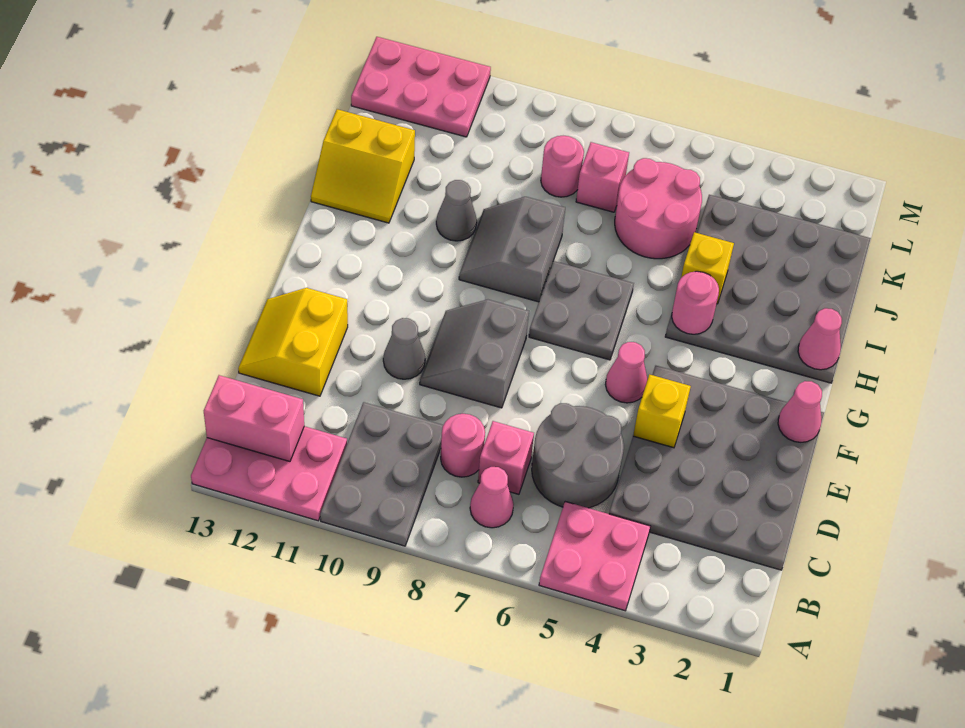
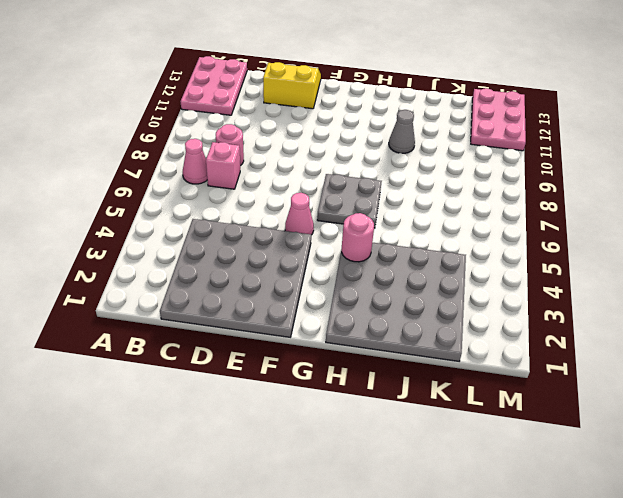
none -> pink plate A4:B5 level 1
none -> grey plate A9:C10 level 1
none -> grey round brick C5:D6 level 1

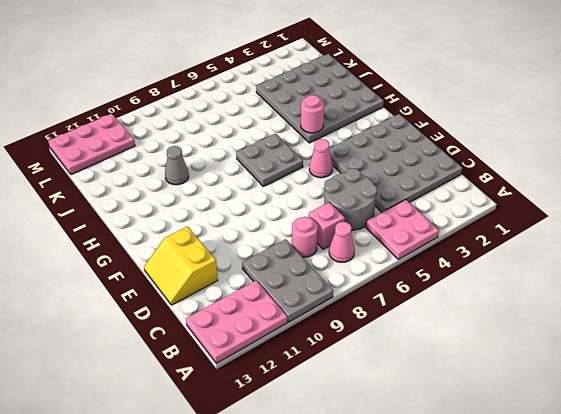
none -> grey slope E8:F9 level 1 top 8
none -> grey cone E10 level 1
none -> grey slope H8:I9 level 1 top 8

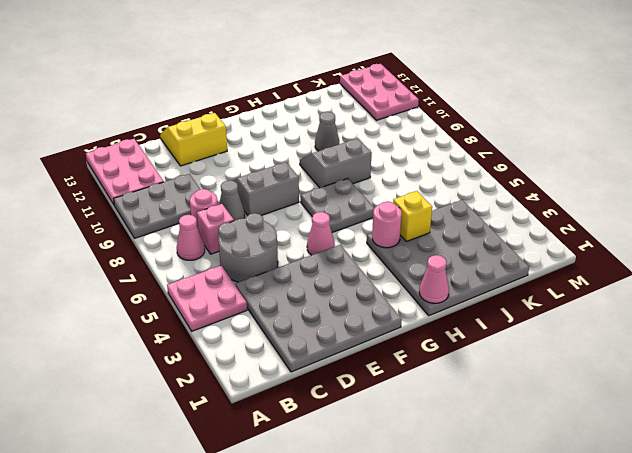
grey cone D8 level 1 -> grey cone E10 level 1
none -> yellow slope I12:J13 level 1 top J
none -> pink round brick J5:K6 level 1
none -> pink brick K7 level 1

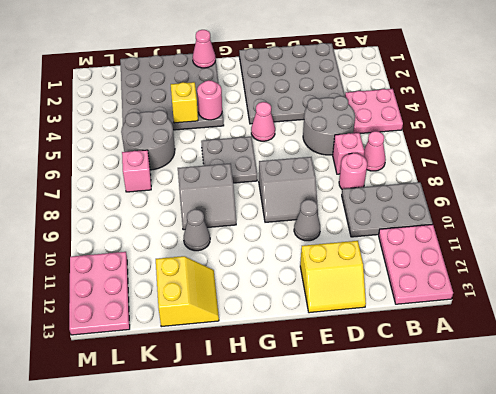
grey round brick J5:K6 level 1 -> pink round brick J5:K6 level 1
none -> pink round brick K8 level 1
none -> pink brick B12:B13 level 2
none -> yellow brick E4 level 2

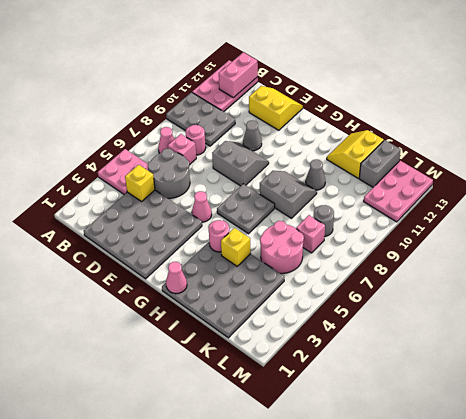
yellow brick C4 level 2 -> yellow brick E4 level 2
grey round brick K8 level 1 -> pink round brick K8 level 1
grey brick K12:K13 level 1 -> none
none -> pink cone F1 level 2

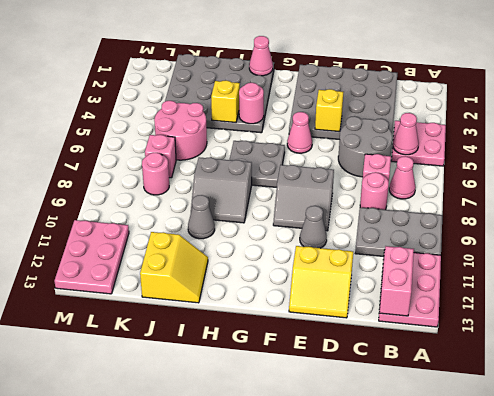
pink cone B5 level 2 -> pink cone F1 level 2

